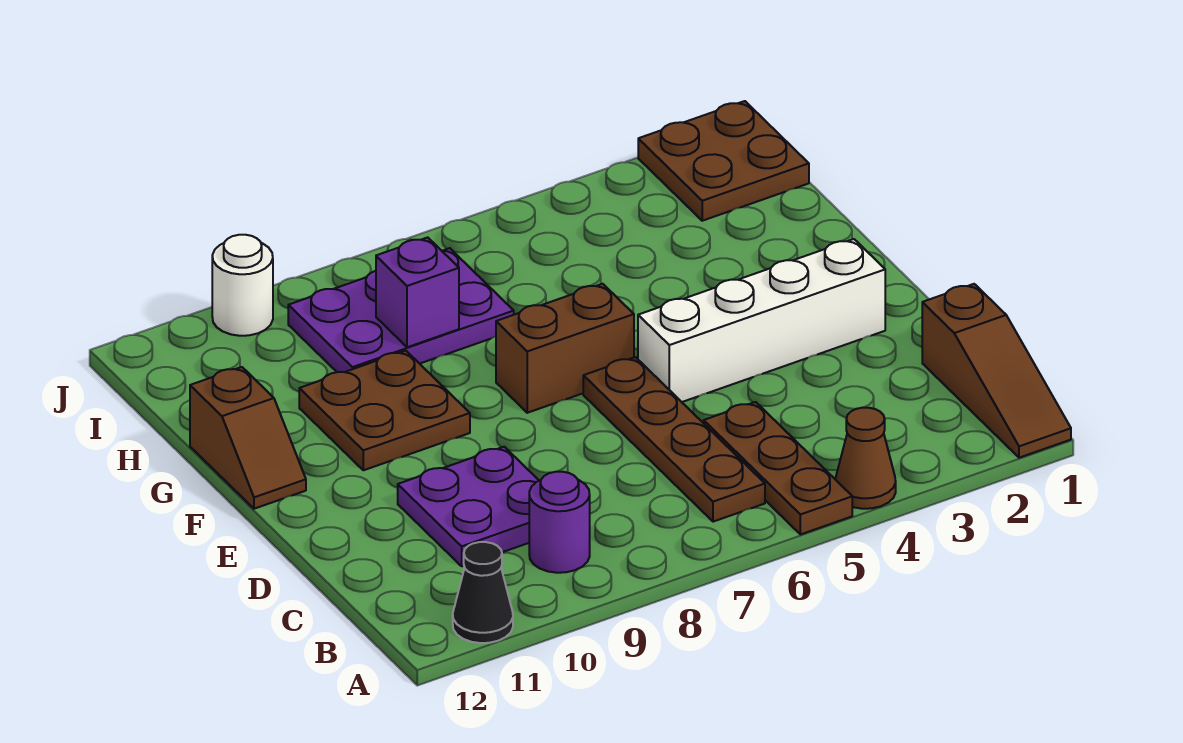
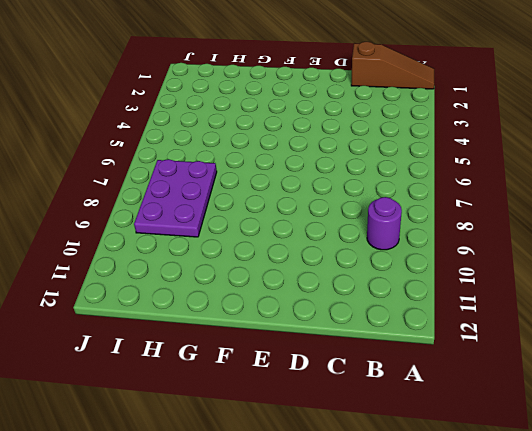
none -> brown cone A4 level 1
none -> brown plate A5:C5 level 1
none -> black cone A11 level 1

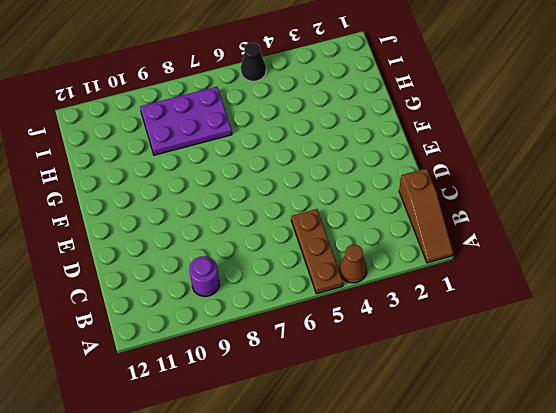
black cone J5 level 1 -> black cone A11 level 1
none -> brown plate B6:E6 level 1
none -> purple plate C9:D10 level 1
none -> white brick E2:E5 level 1

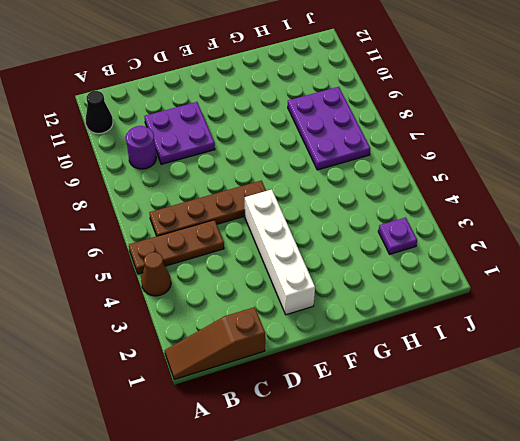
purple plate I3 level 1 -> none
none -> brown brick F6:F7 level 1
none -> brown plate F9:G10 level 1
none -> brown slope F12:G12 level 1 top G

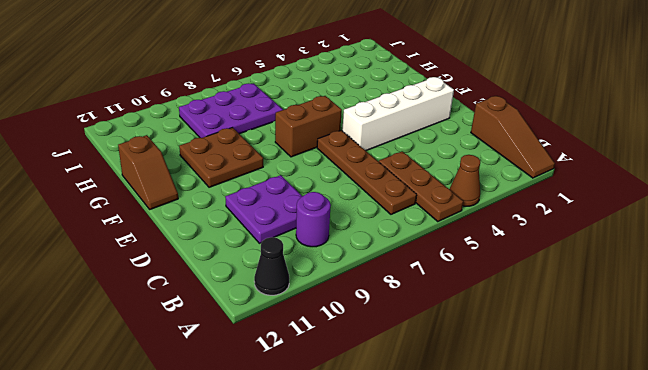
none -> brown plate I1:J2 level 1
none -> white round brick J10 level 1
none -> purple brick H8 level 2

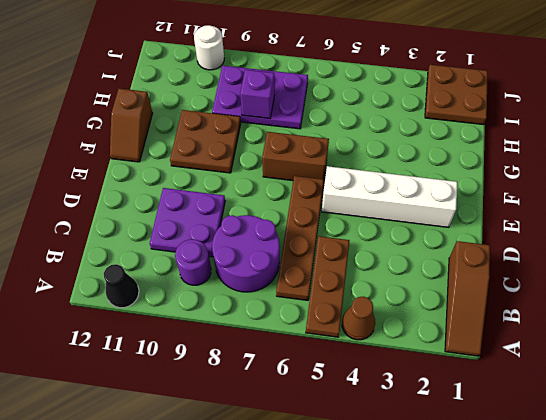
purple round brick B7:C8 level 1 -> none

